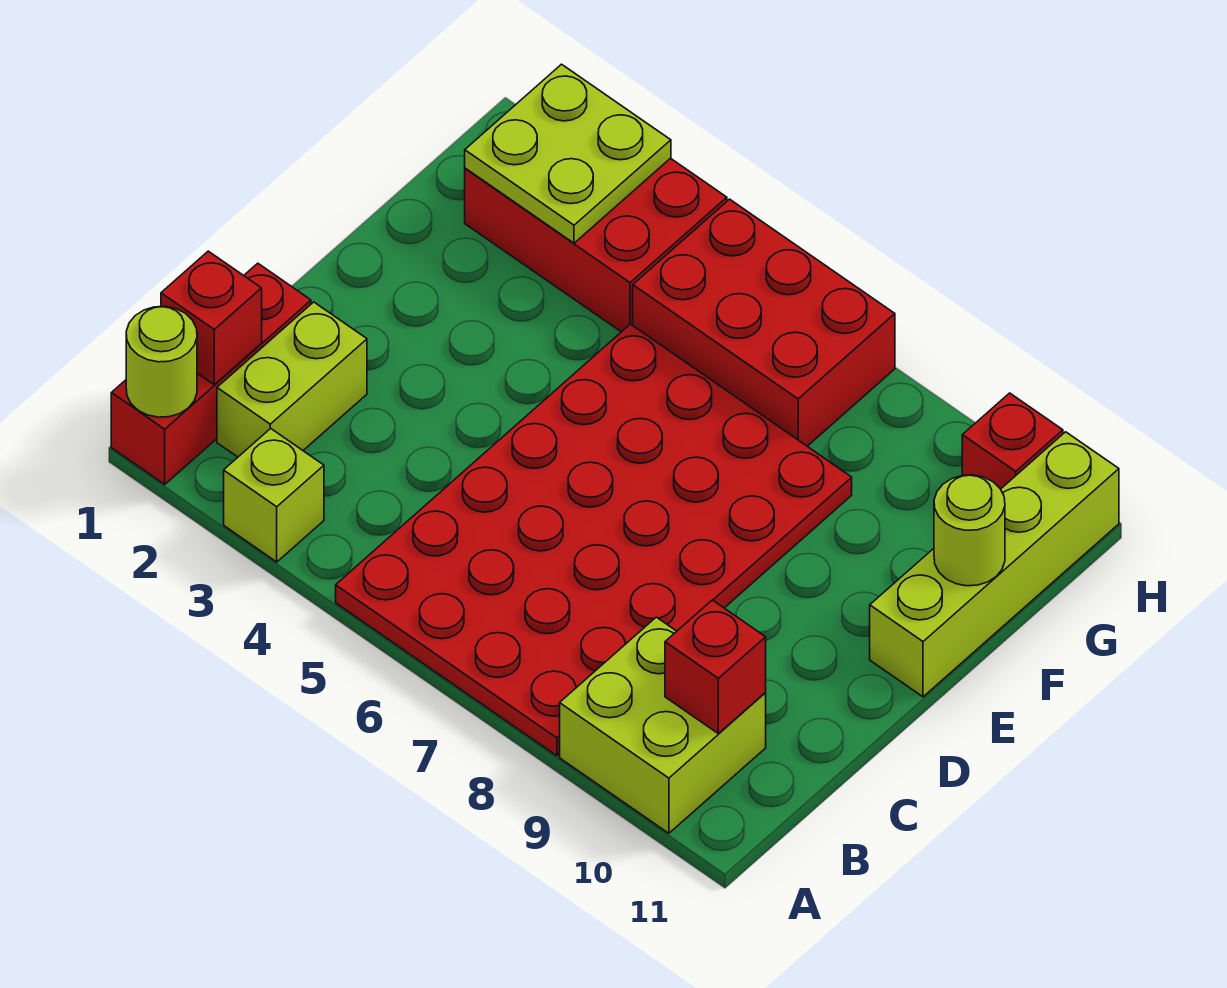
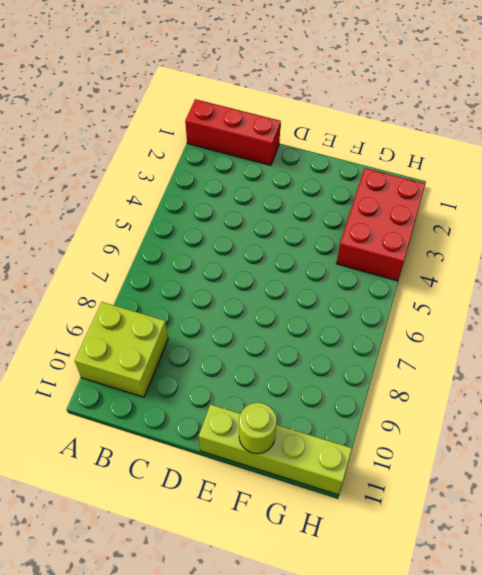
none -> lime brick A3 level 1
none -> red plate A5:F8 level 1
none -> lime brick B2:C2 level 1

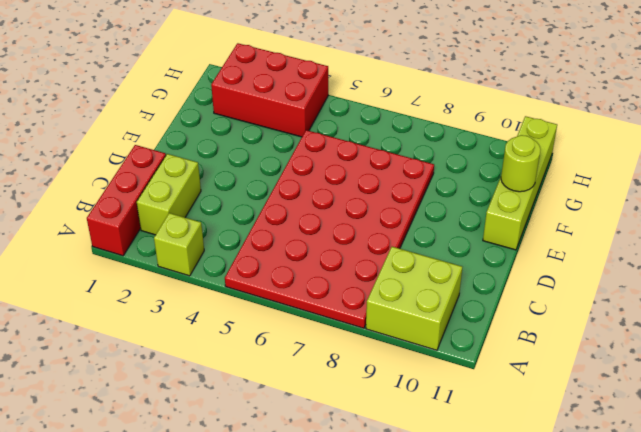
none -> red brick G5:H7 level 1
none -> red brick H10 level 1
none -> lime round brick A1 level 2

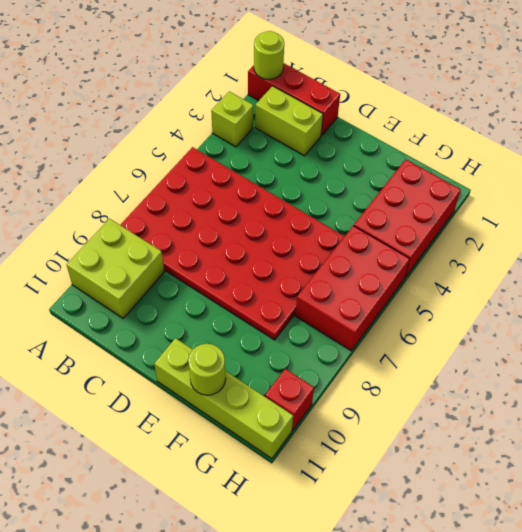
none -> red brick B1 level 2
none -> red brick B10 level 2
none -> lime plate G2:H3 level 2

